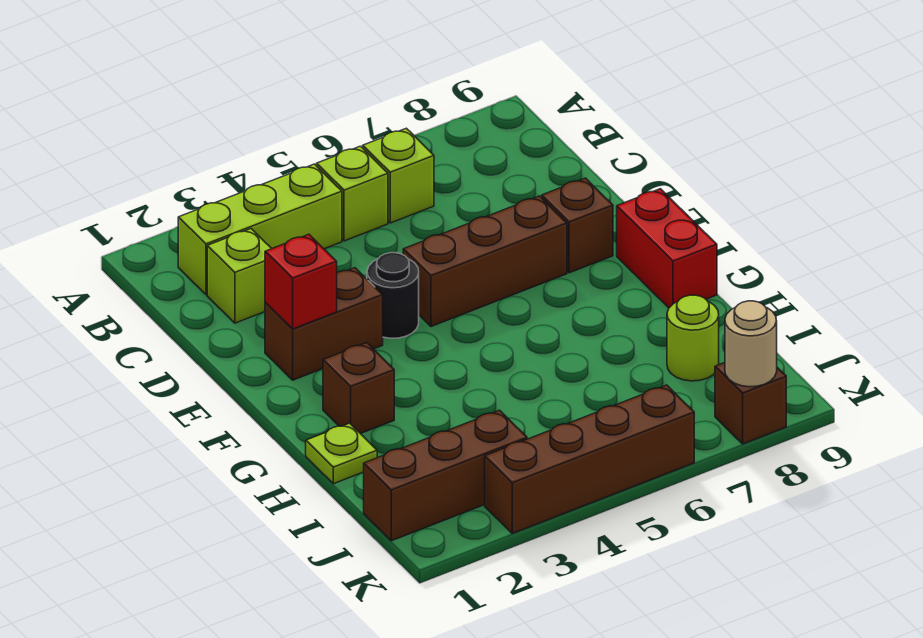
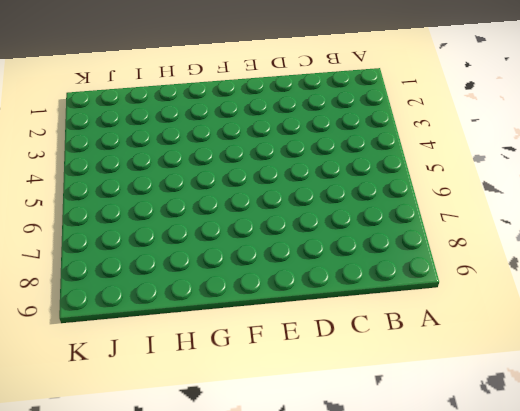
none -> lime brick B2:B4 level 1
none -> lime brick B5 level 1
none -> lime brick B6 level 1

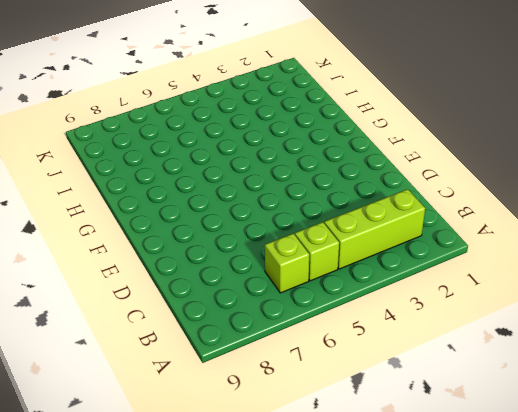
none -> lime brick C2 level 1
none -> brown brick E2:E3 level 1
none -> black round brick E4 level 1

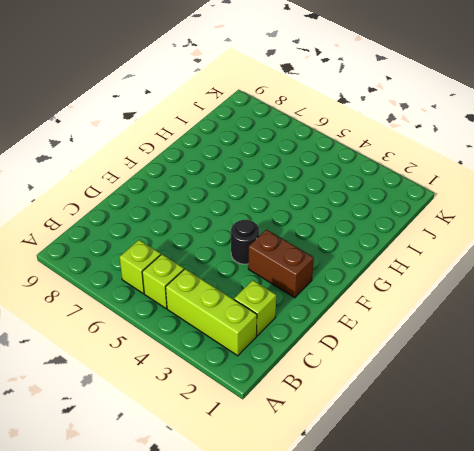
none -> brown brick E5:E7 level 1
none -> brown brick E8 level 1
none -> red brick F9:G9 level 1

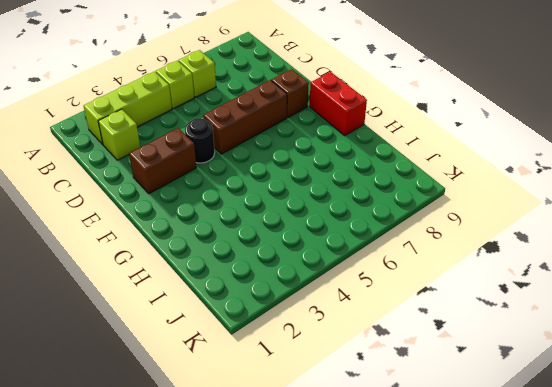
none -> brown brick G2 level 1
none -> lime plate H1 level 1
none -> lime round brick I8 level 1

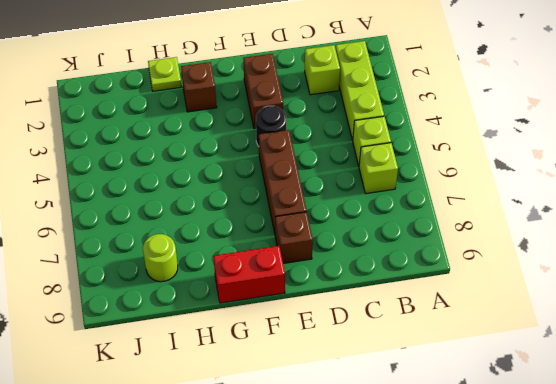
none -> brown brick J1:J3 level 1
none -> brown brick K3:K6 level 1
none -> brown brick K8 level 1

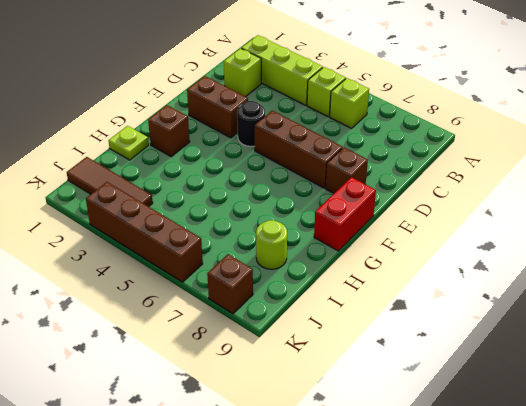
brown tile J1:J3 level 1 -> brown brick J1:J3 level 1
none -> red brick E2 level 2
none -> tan round brick K8 level 2

